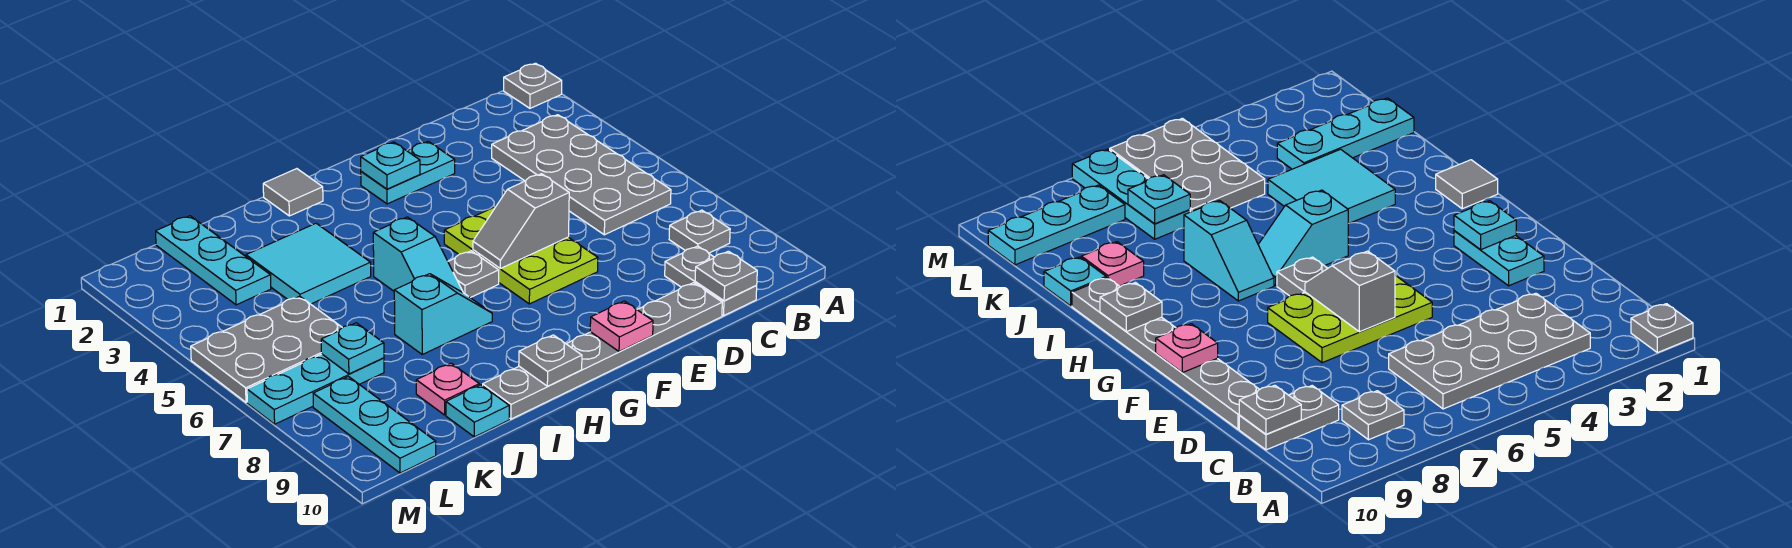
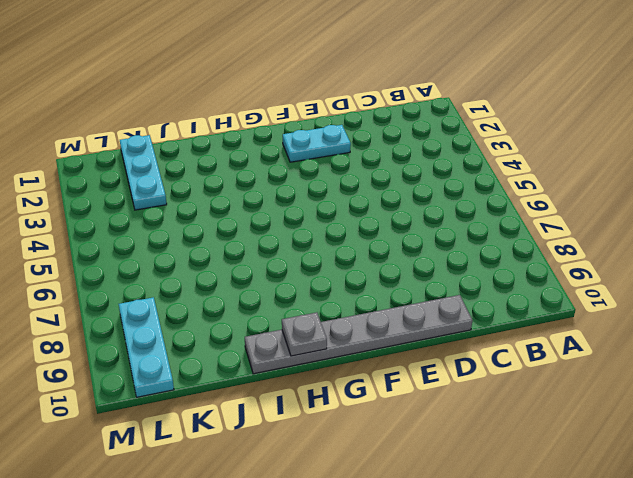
none -> grey plate A1 level 1
none -> grey plate B3:C6 level 1
none -> grey plate B8 level 1

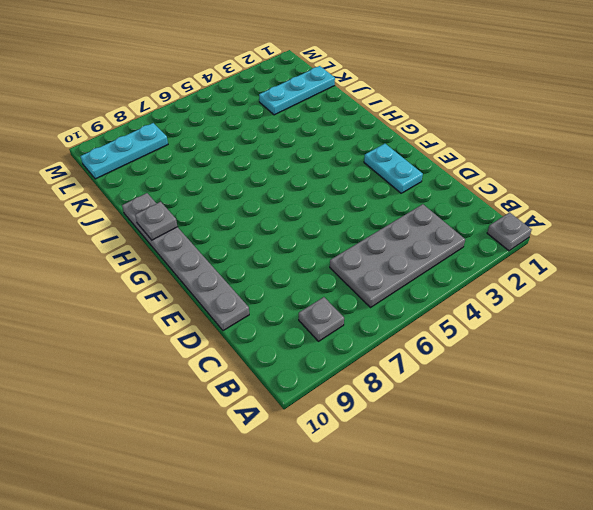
none -> grey plate C9:C10 level 1
none -> lime plate E5:F7 level 1
none -> grey plate G6 level 1

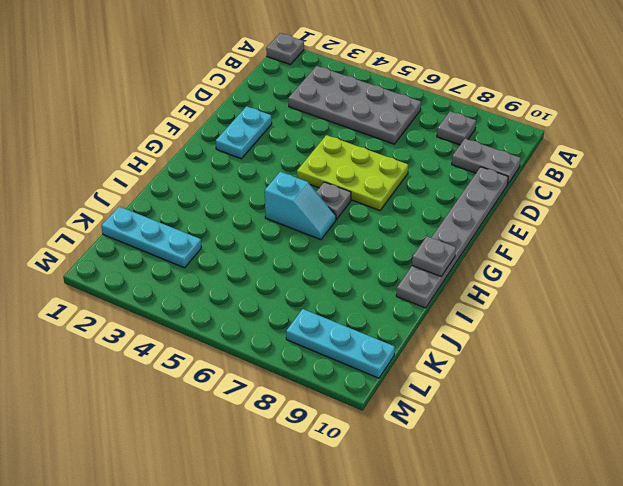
none -> grey tile H1 level 1
none -> cyan slope H7:I7 level 1 top I
none -> cyan tile I3:J4 level 1

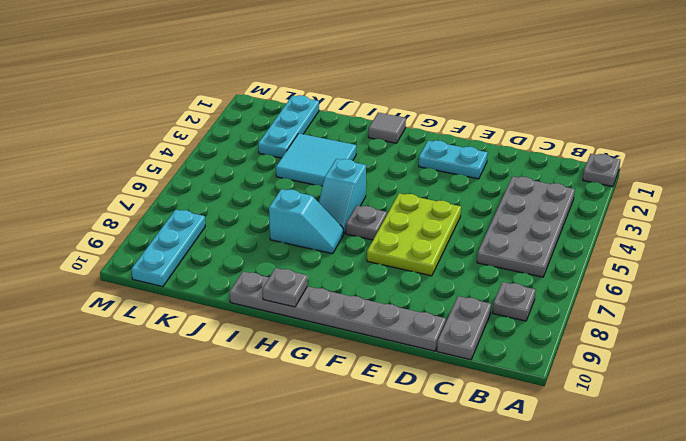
none -> pink plate J9 level 1
none -> cyan plate J10 level 1
none -> grey plate K5:M6 level 1

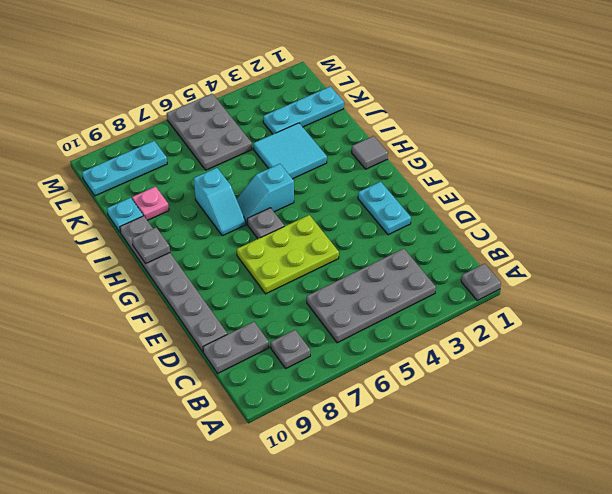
none -> cyan plate K7:M7 level 1
none -> grey plate C10 level 2
none -> grey slope E6:F6 level 2 top E

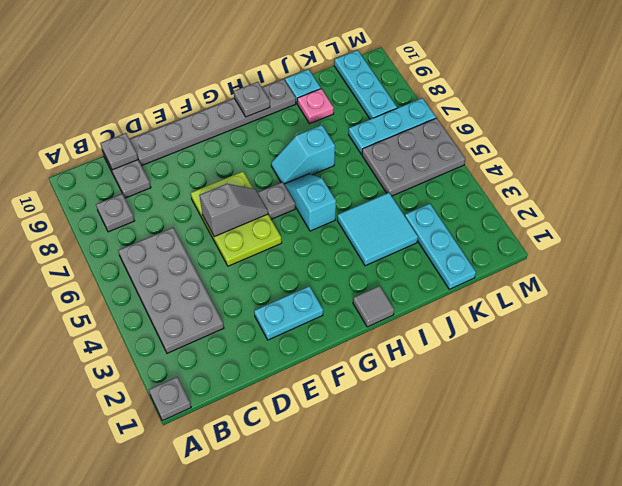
none -> cyan plate F2 level 2
none -> pink plate F10 level 2
none -> cyan plate K7 level 2

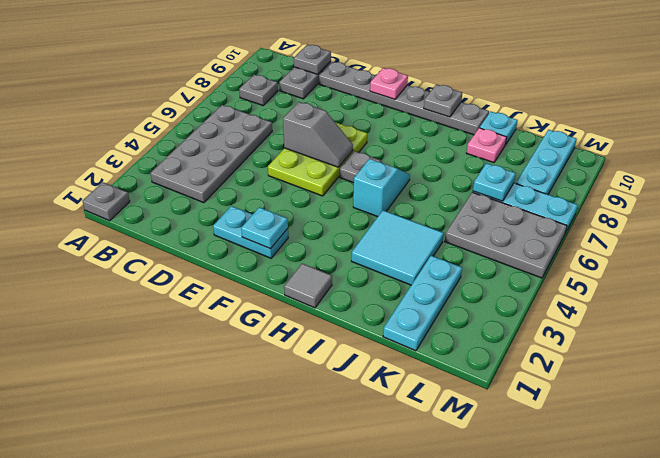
none -> cyan slope H7:I7 level 1 top I

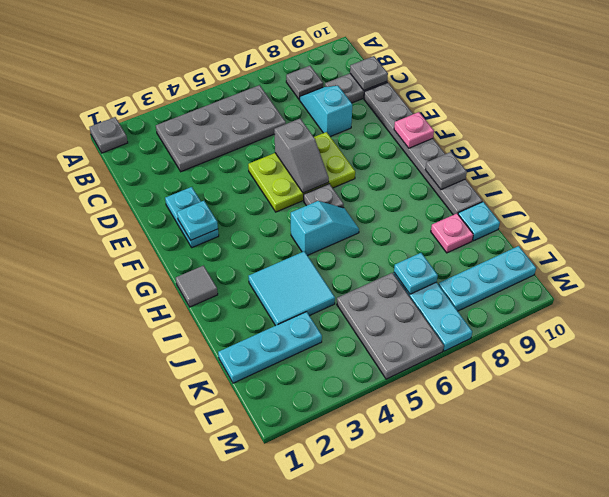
cyan slope C8:D8 level 1 top D -> cyan slope H7:I7 level 1 top I

